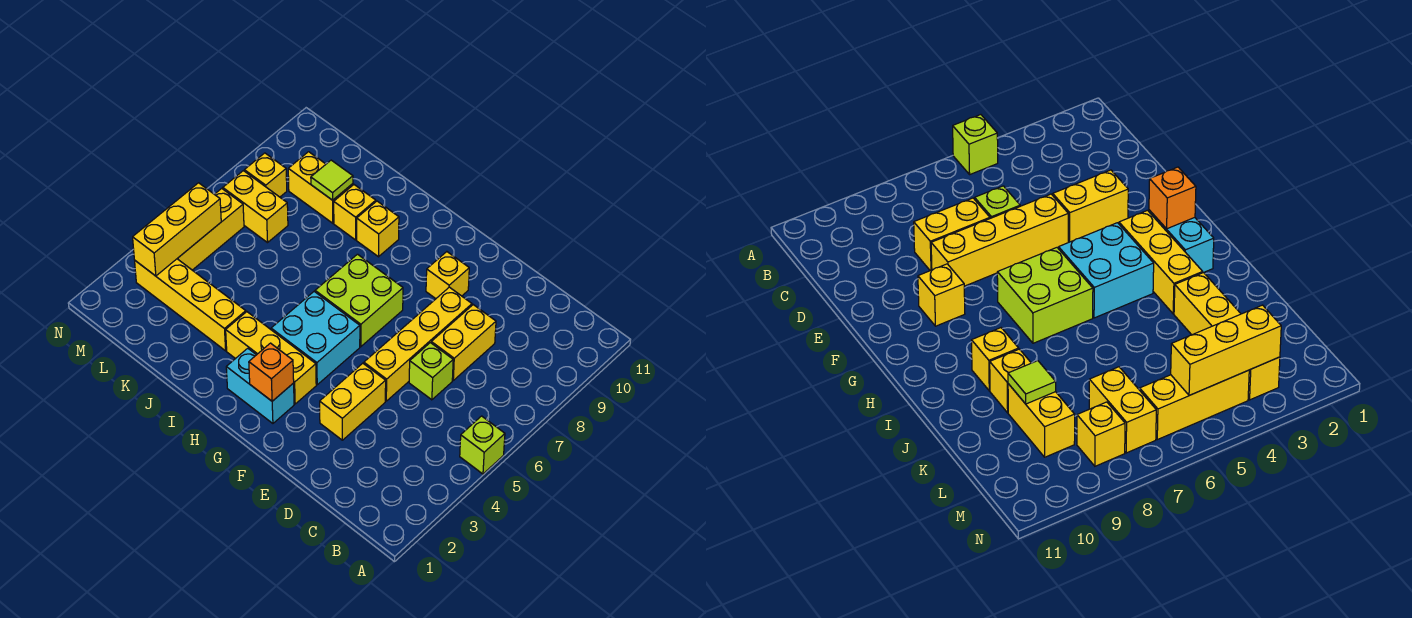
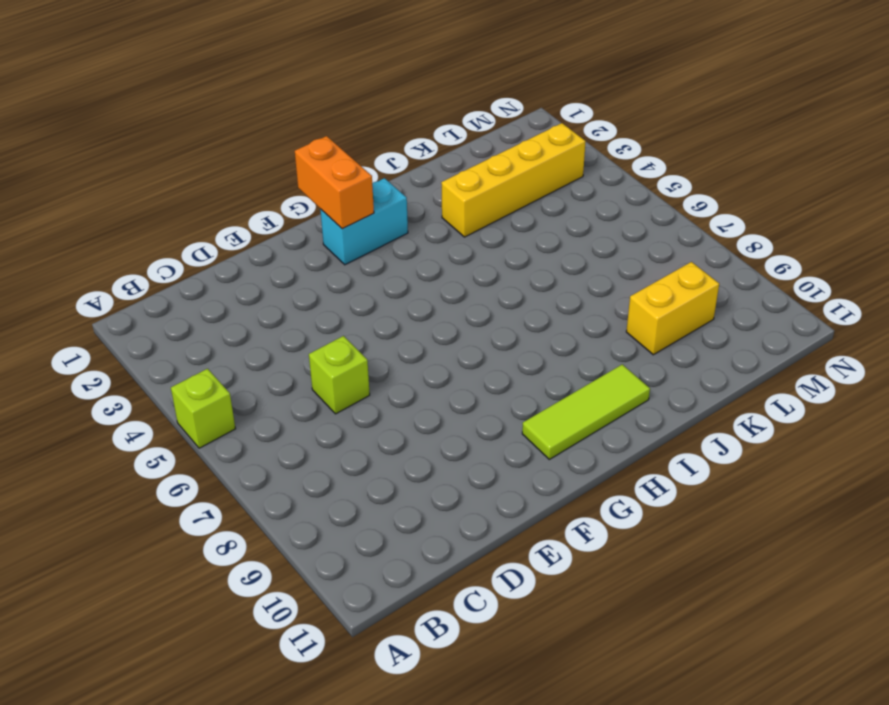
orange brick G1:G2 level 2 -> orange brick G2 level 2
lime tile G10:I10 level 1 -> none
none -> yellow brick D7:D8 level 1
none -> yellow brick E3:E4 level 1
none -> yellow brick E5:E8 level 1

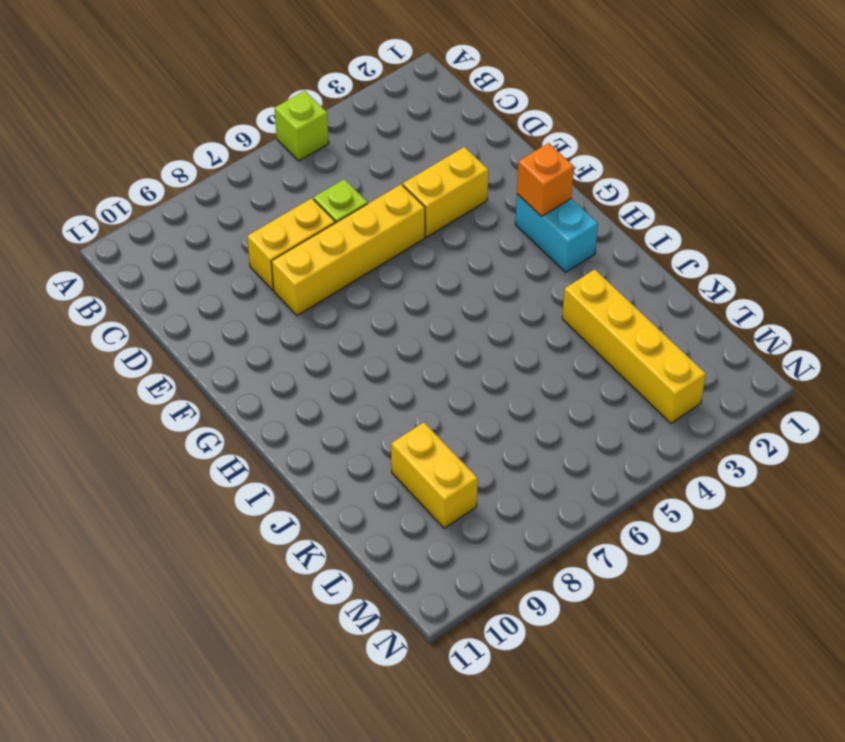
none -> yellow brick F9 level 1
none -> yellow brick G3:I3 level 1
none -> cyan brick G4:H5 level 1

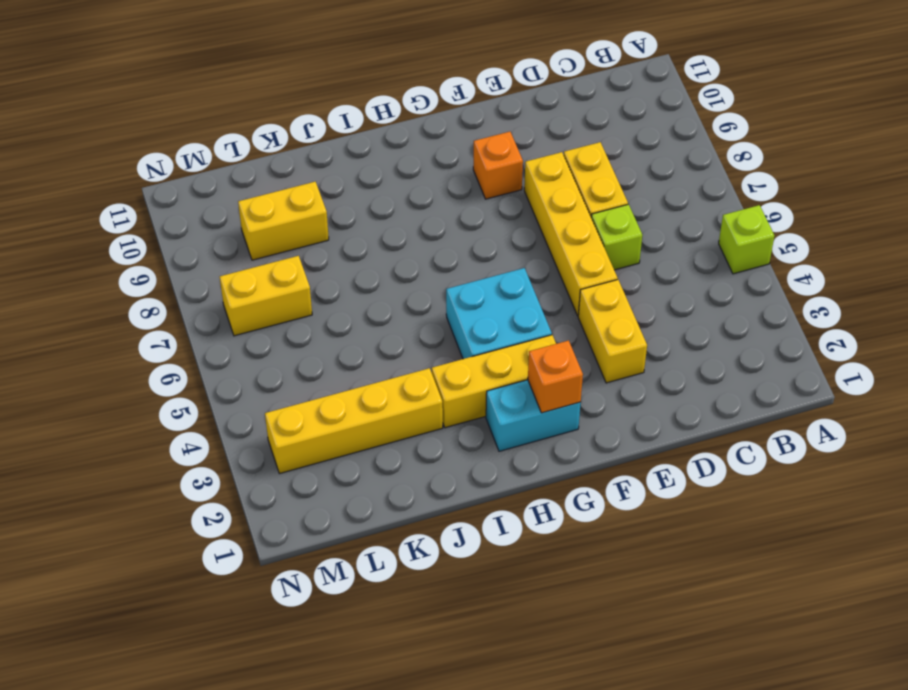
orange brick F9 level 1 -> yellow brick F9 level 1
none -> lime brick G6:H7 level 1
none -> yellow brick I9 level 1
none -> yellow brick J9 level 1

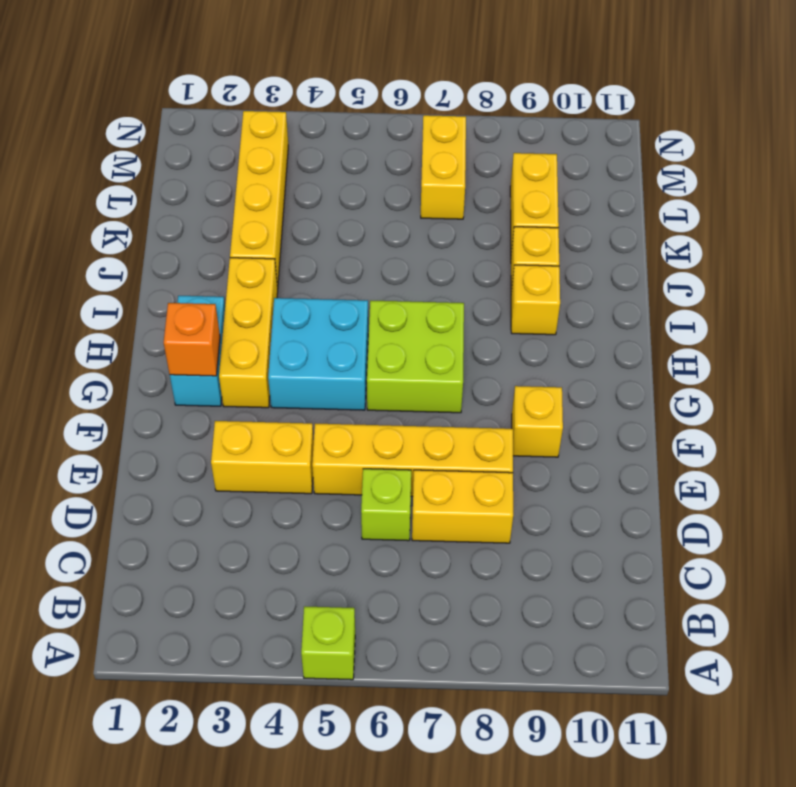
none -> yellow brick M4:M6 level 1
none -> yellow brick M8 level 1
none -> lime tile K9 level 2

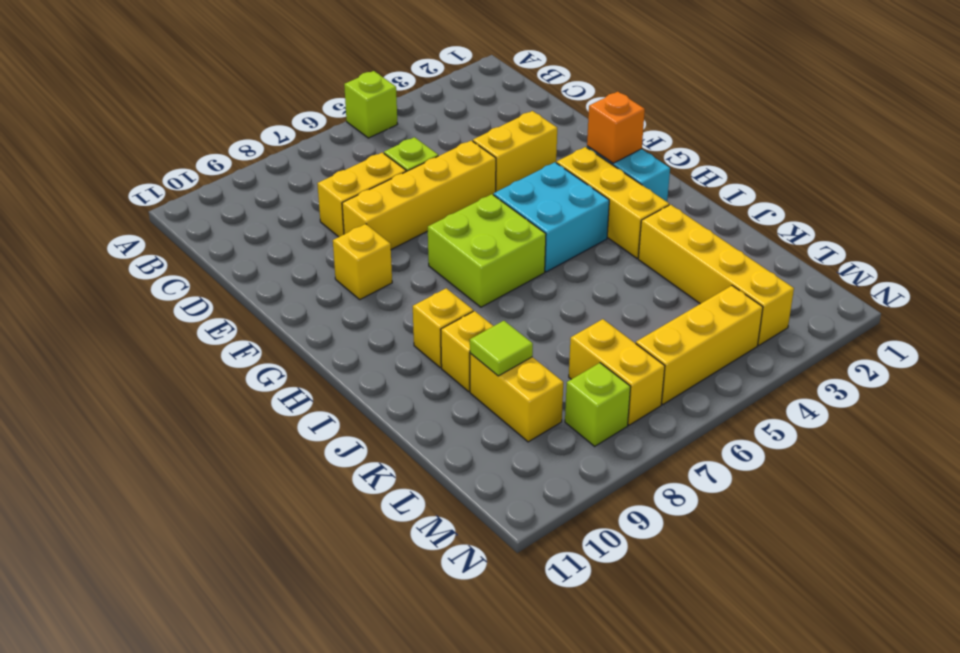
lime brick M8 level 1 -> yellow brick M8 level 1
none -> yellow brick M3:M5 level 2

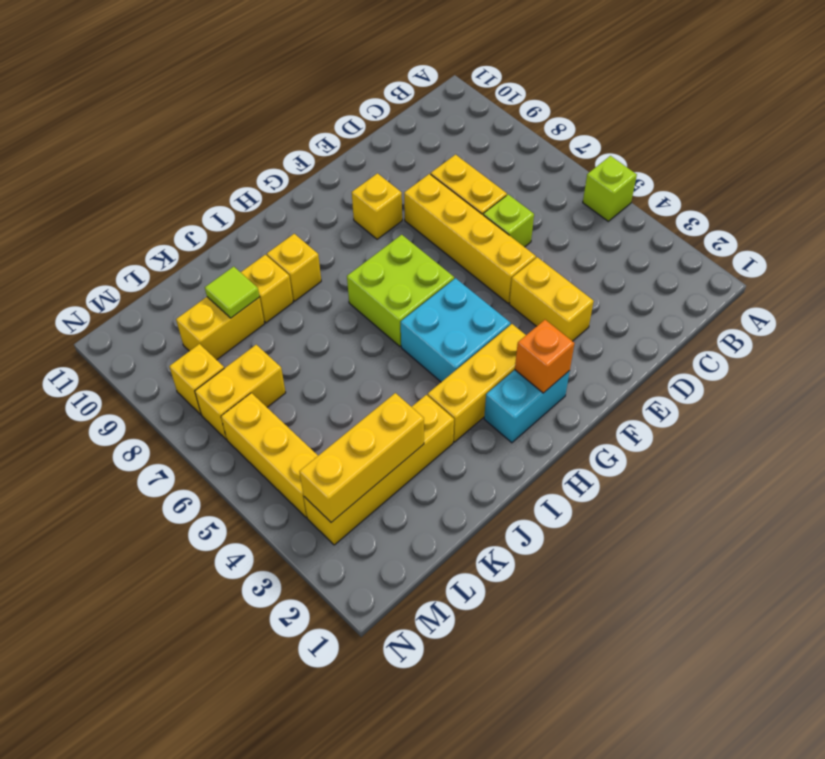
yellow brick K3:M3 level 2 -> yellow brick M3:M5 level 2

